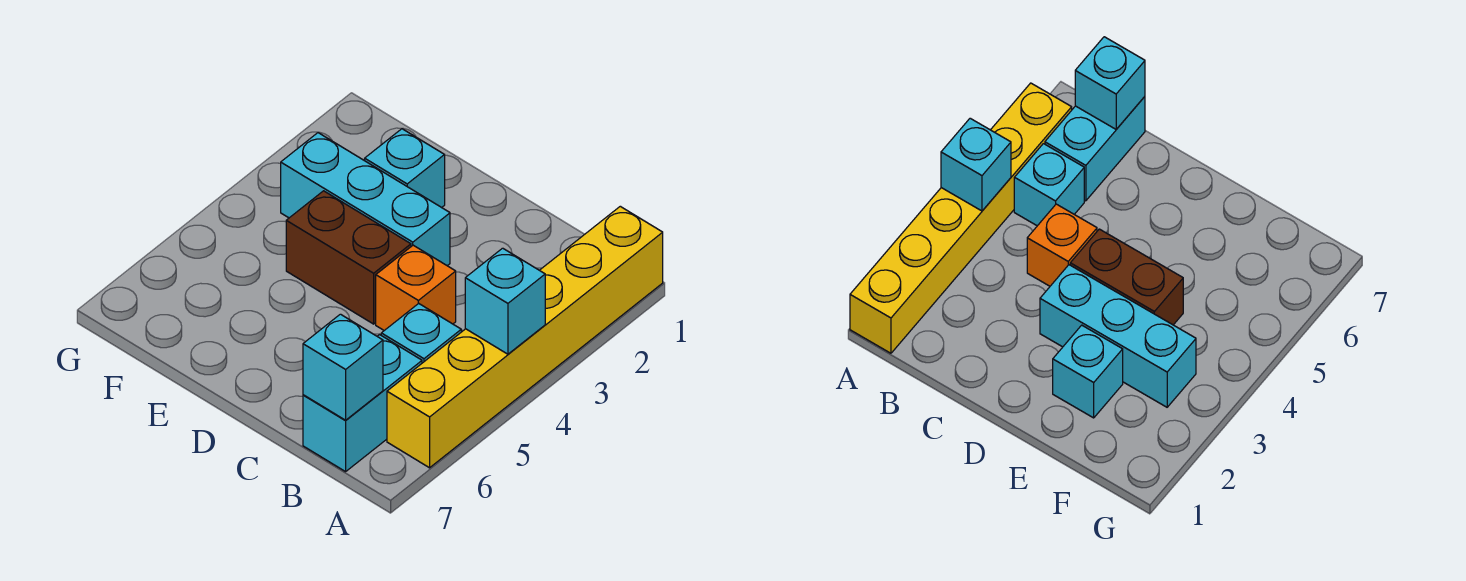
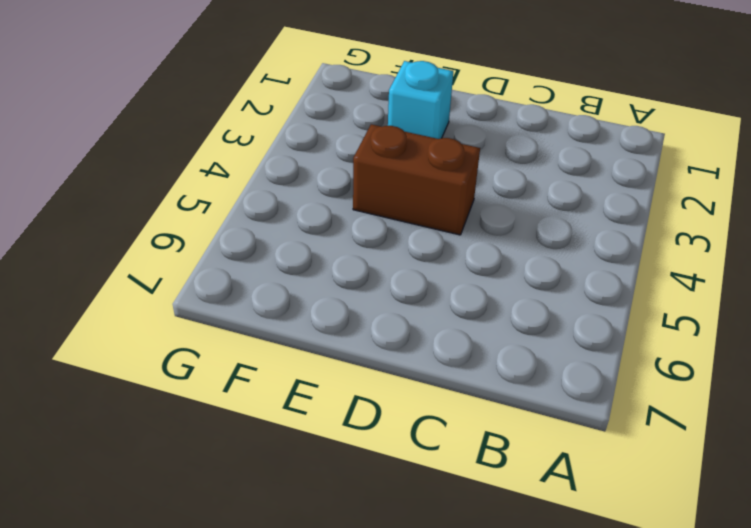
none -> yellow brick A1:A6 level 1
none -> cyan brick B5 level 1

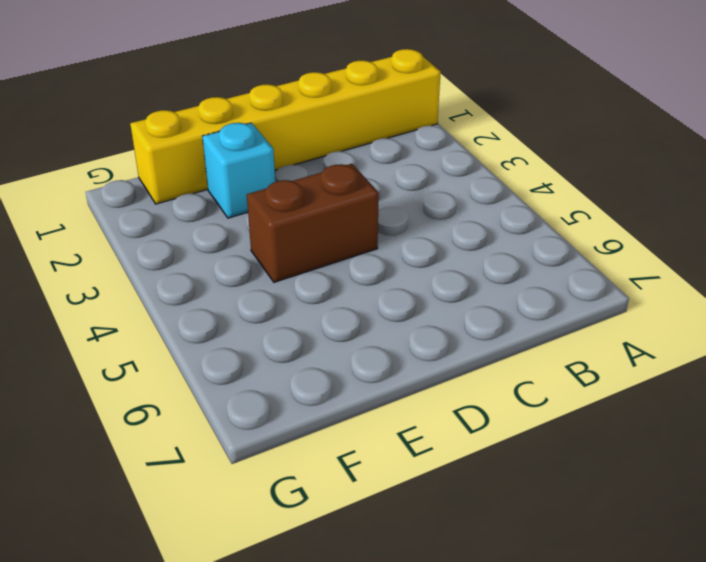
yellow brick A1:F1 level 1 -> yellow brick A1:A6 level 1
none -> cyan brick B5 level 1
none -> cyan brick B6:B7 level 1

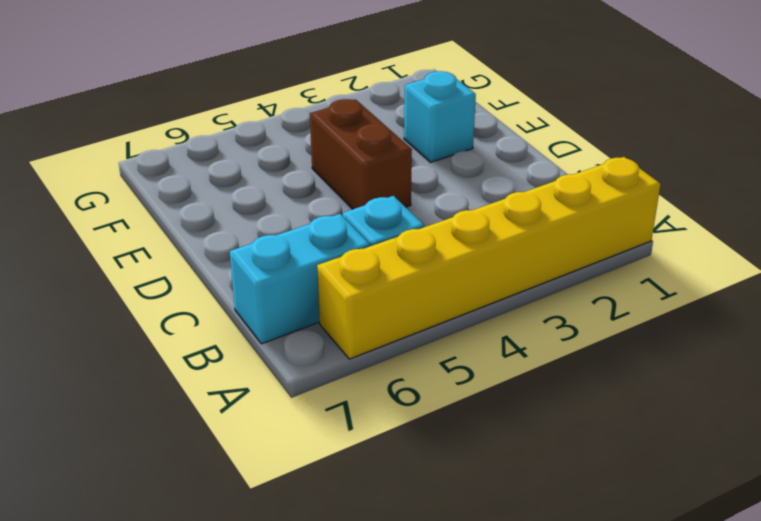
none -> orange brick C4 level 1
none -> cyan brick D3:F3 level 1

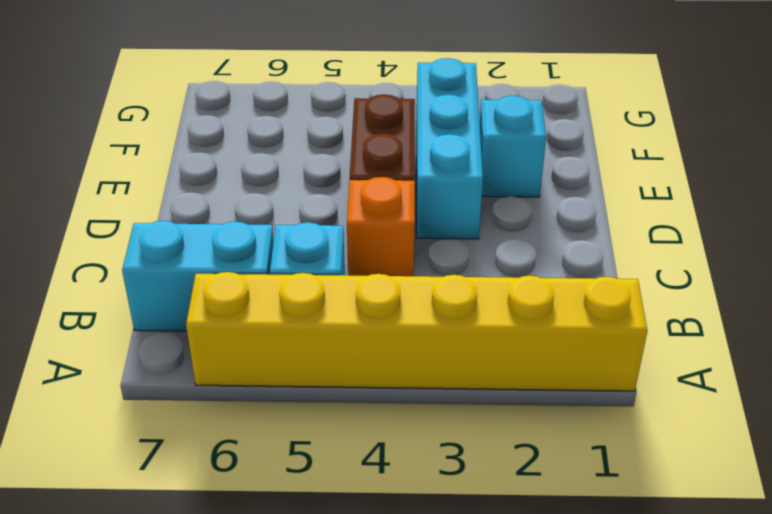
none -> cyan brick A4 level 2
none -> cyan brick B7 level 2

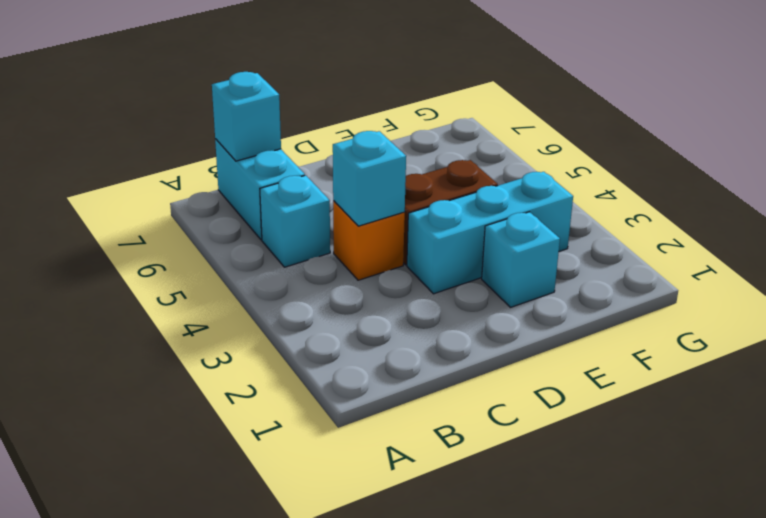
cyan brick C4 level 2 -> cyan brick A4 level 2
none -> yellow brick A1:A6 level 1

